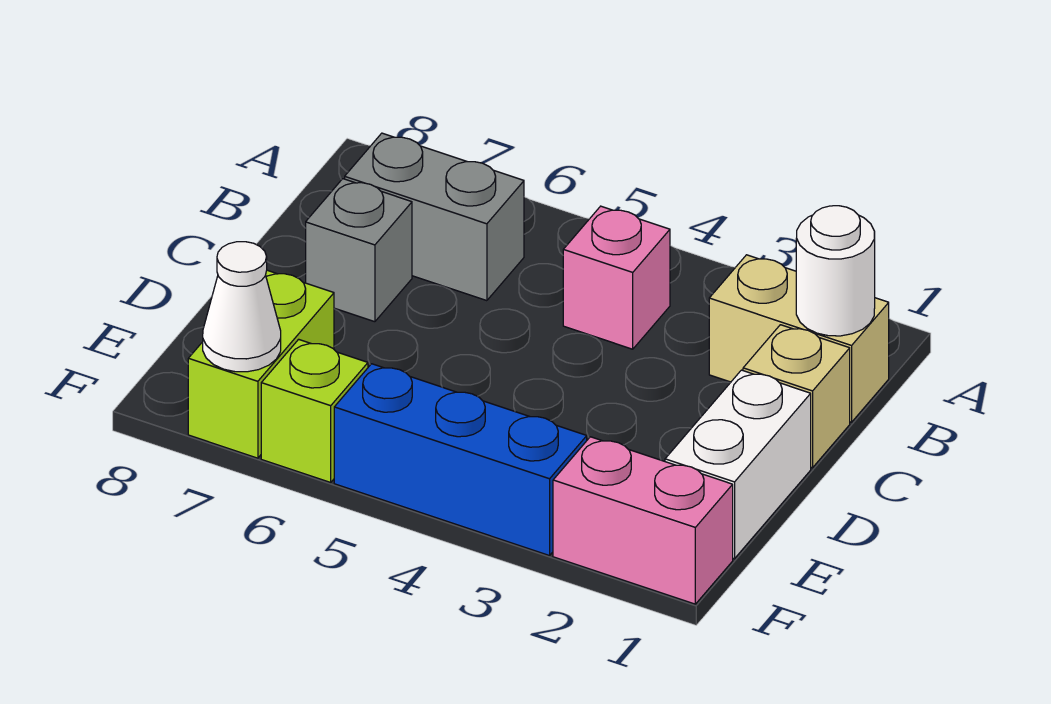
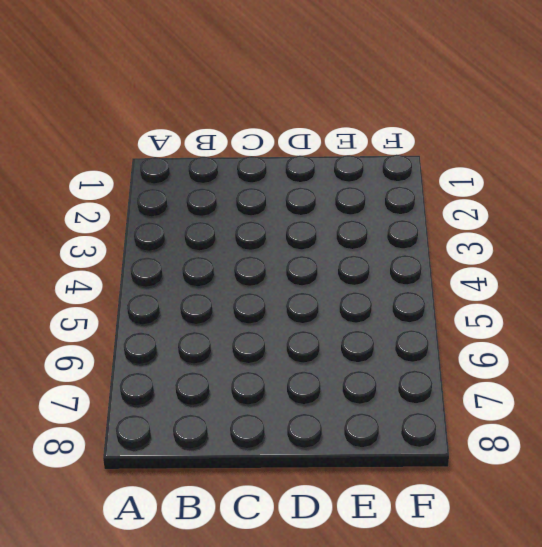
none -> tan brick B1:B2 level 1
none -> pink brick B4 level 1
none -> grey brick B6:B7 level 1

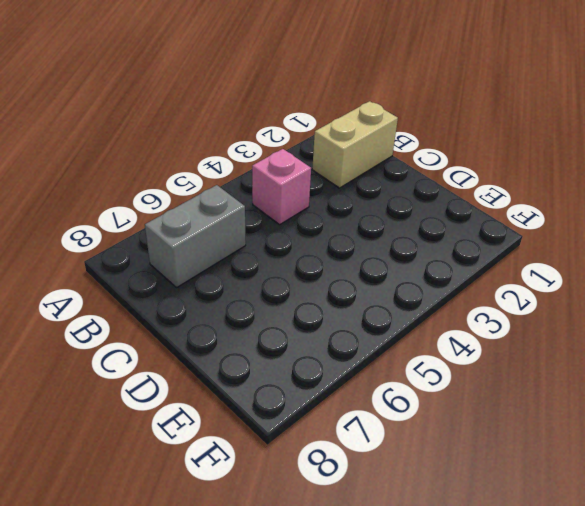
none -> tan brick C1 level 1
none -> grey brick C7 level 1
none -> white brick D1:E1 level 1

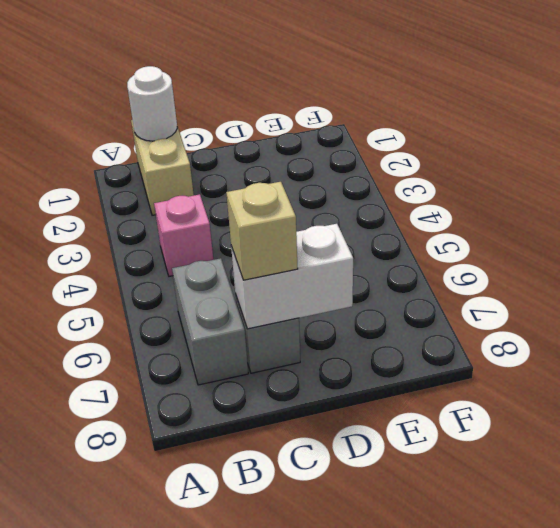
white brick C7:D7 level 2 -> white brick D1:E1 level 1
tan brick C7 level 3 -> tan brick C1 level 1
none -> lime brick E7:F7 level 1
none -> pink brick F1:F2 level 1
none -> blue brick F3:F5 level 1

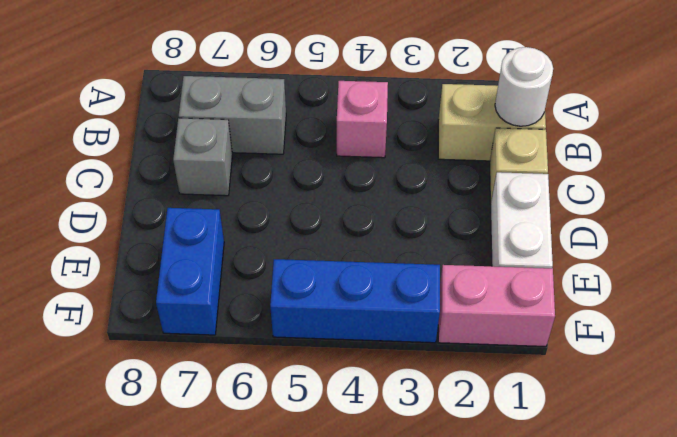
blue brick E7:F7 level 1 -> lime brick E7:F7 level 1
none -> lime brick F6 level 1
none -> white cone F7 level 2

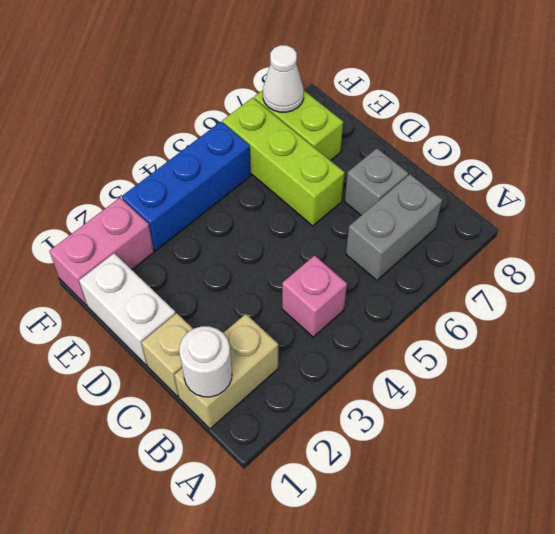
lime brick D6:F6 level 1 -> lime brick F6 level 1

